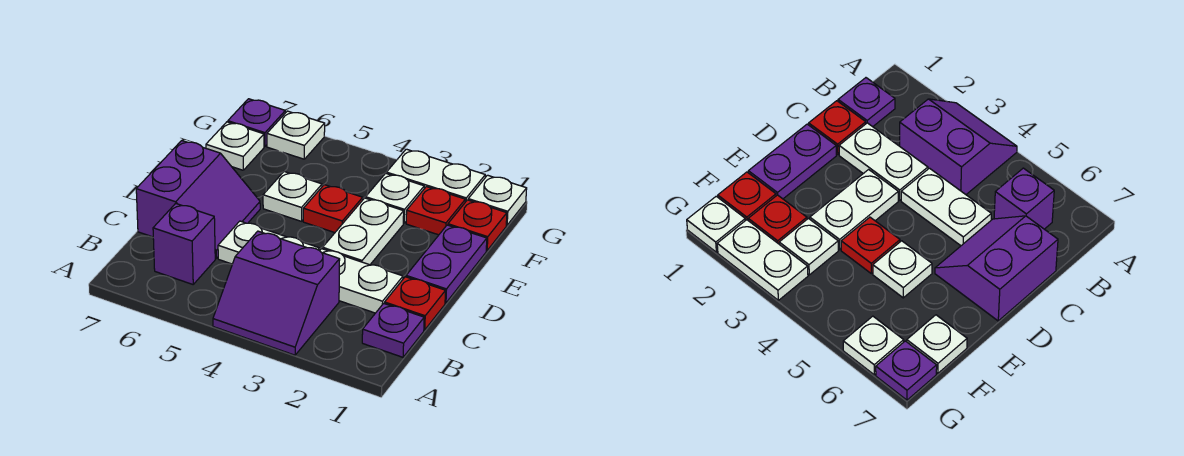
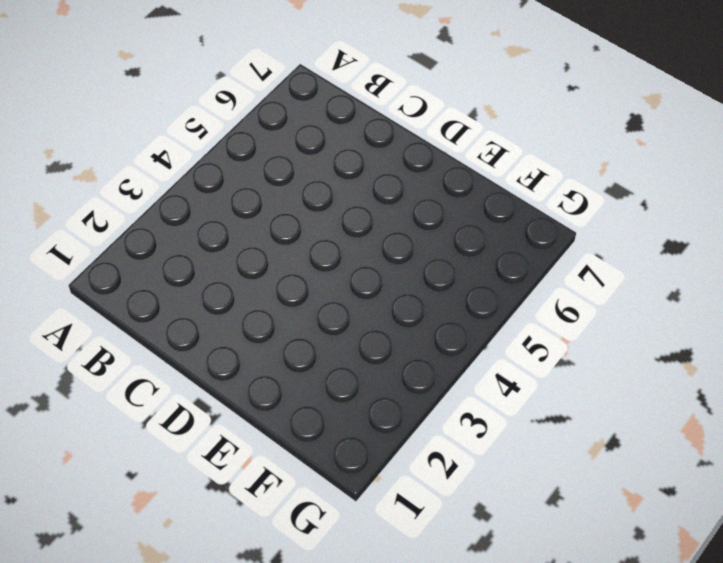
none -> purple slope A3:B4 level 1 top B
none -> purple plate B1 level 1
none -> purple brick B6 level 1

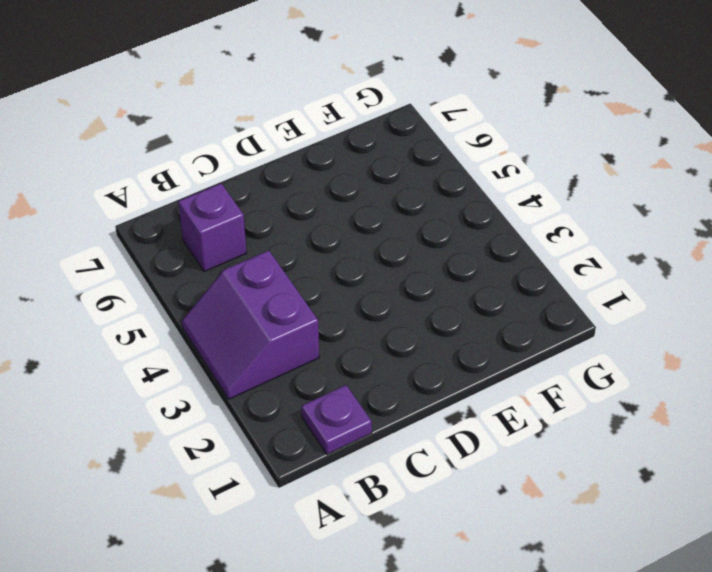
none -> red plate C1 level 1
none -> white plate C2:C3 level 1
none -> white plate C4:C5 level 1

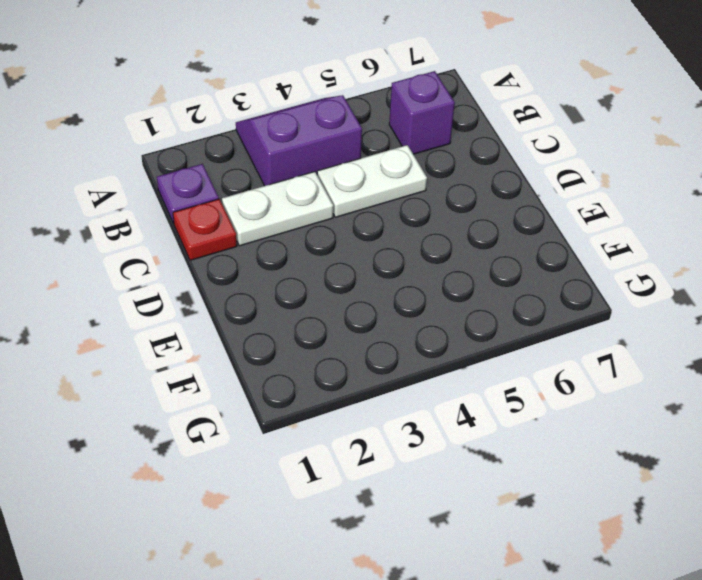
none -> purple slope C6:D7 level 1 top 7
none -> purple plate D1:E1 level 1
none -> white plate D3:E3 level 1

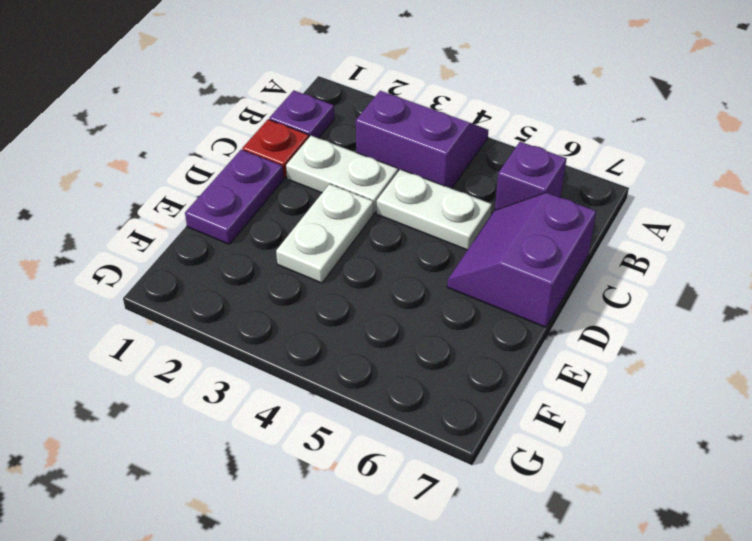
none -> red plate E4 level 1
none -> white plate E5 level 1
none -> red plate F1 level 1

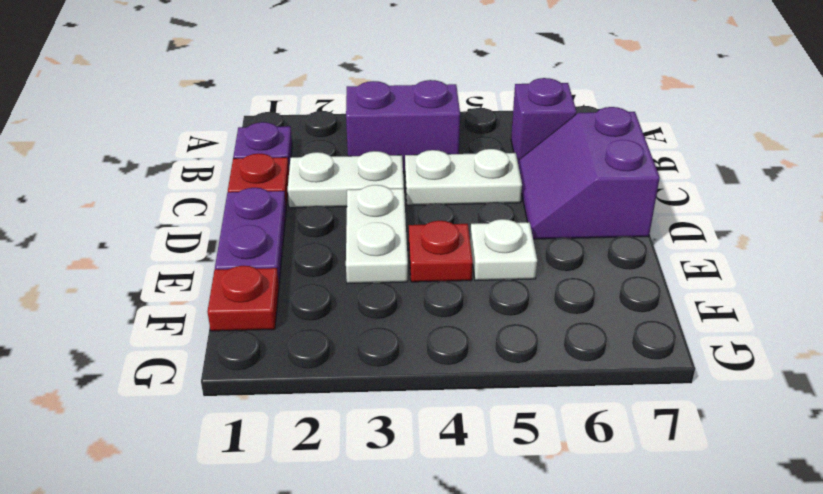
none -> red plate F2 level 1
none -> white plate F3 level 1
none -> white plate F7 level 1

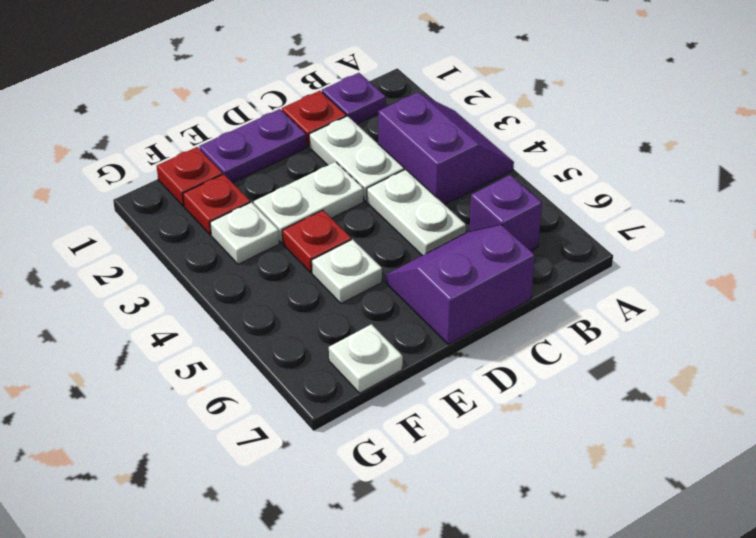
none -> white plate G1 level 1
none -> white plate G2:G3 level 1
none -> white plate G6 level 1

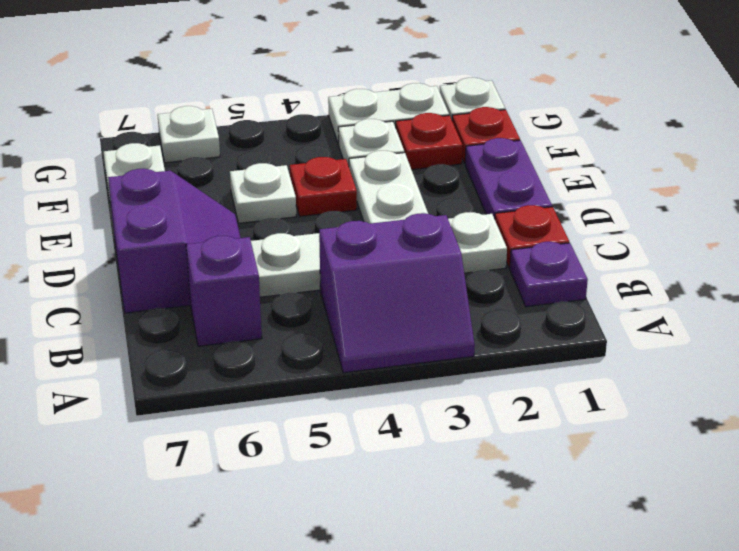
none -> purple plate G7 level 1

